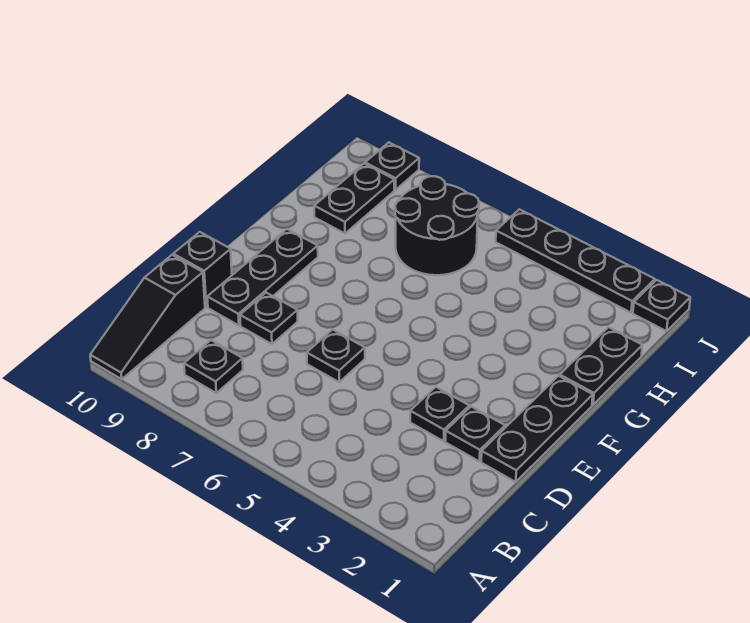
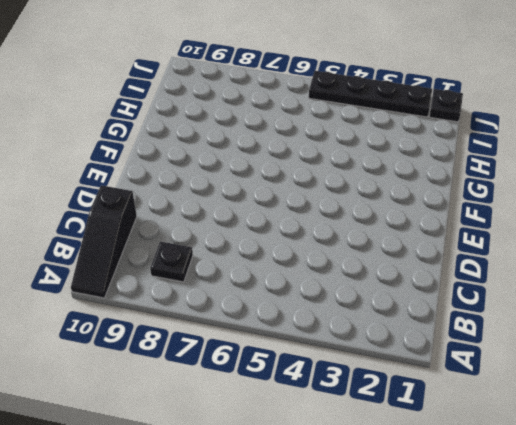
none -> black plate D1:F1 level 1
none -> black plate D2 level 1
none -> black plate D3 level 1

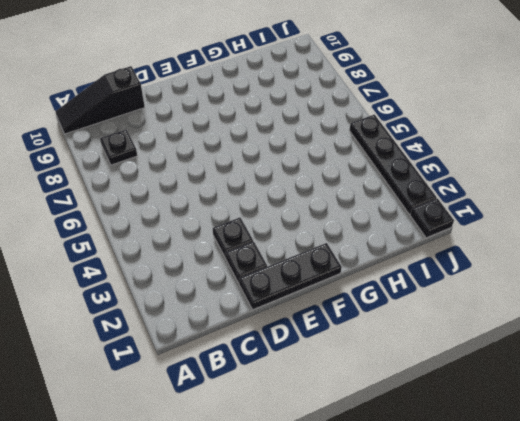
none -> black plate D6 level 1
none -> black plate D8 level 1
none -> black plate D9:F9 level 1

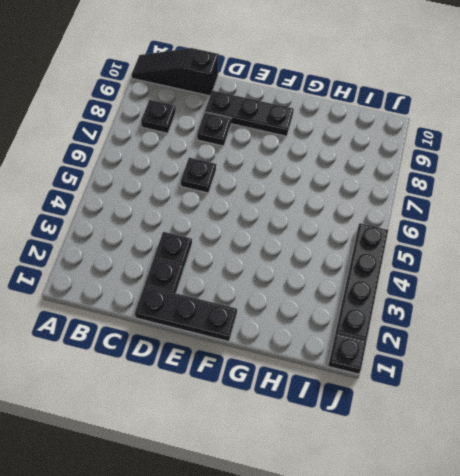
none -> black brick D10 level 1
none -> black plate G1:H1 level 1
none -> black round brick H6:I7 level 1

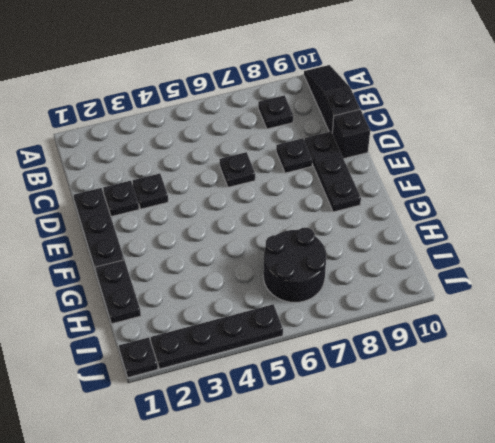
none -> black plate H9:I9 level 1
none -> black plate J9 level 1

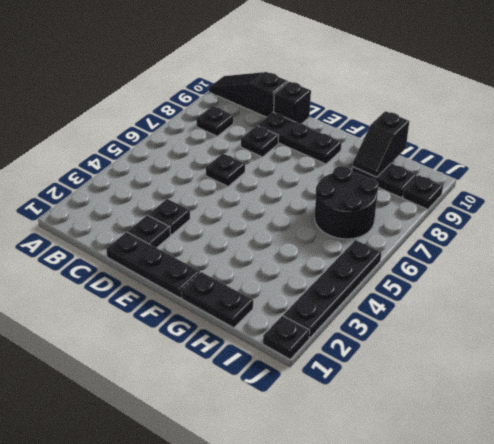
black slope H9:H10 level 2 top 10 -> none

